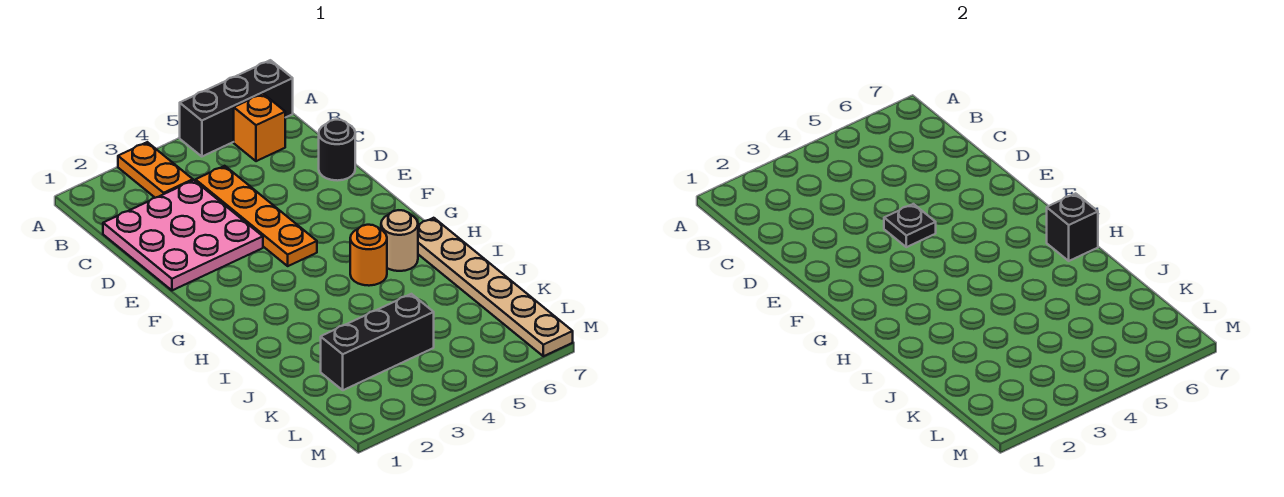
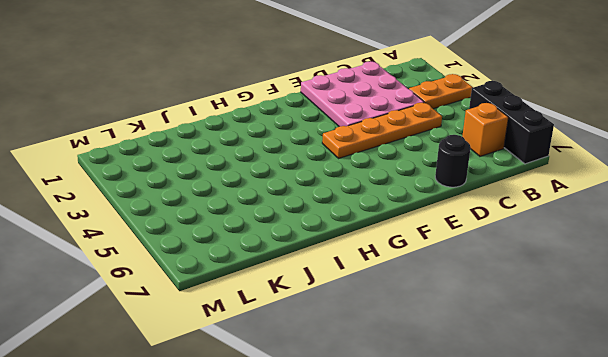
none -> orange round brick H5 level 1
none -> tan round brick H6 level 1
none -> tan plate H7:M7 level 1

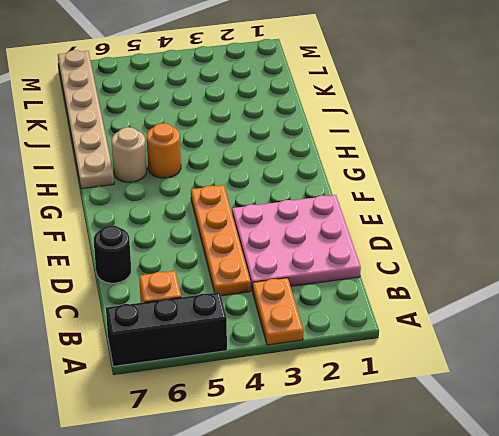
none -> black brick K2:K4 level 1
none -> black plate E4 level 2
none -> black brick H7 level 2

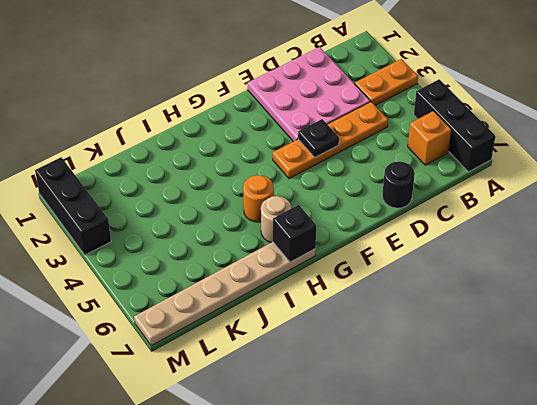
black brick M1:M3 level 1 -> black brick K2:K4 level 1

